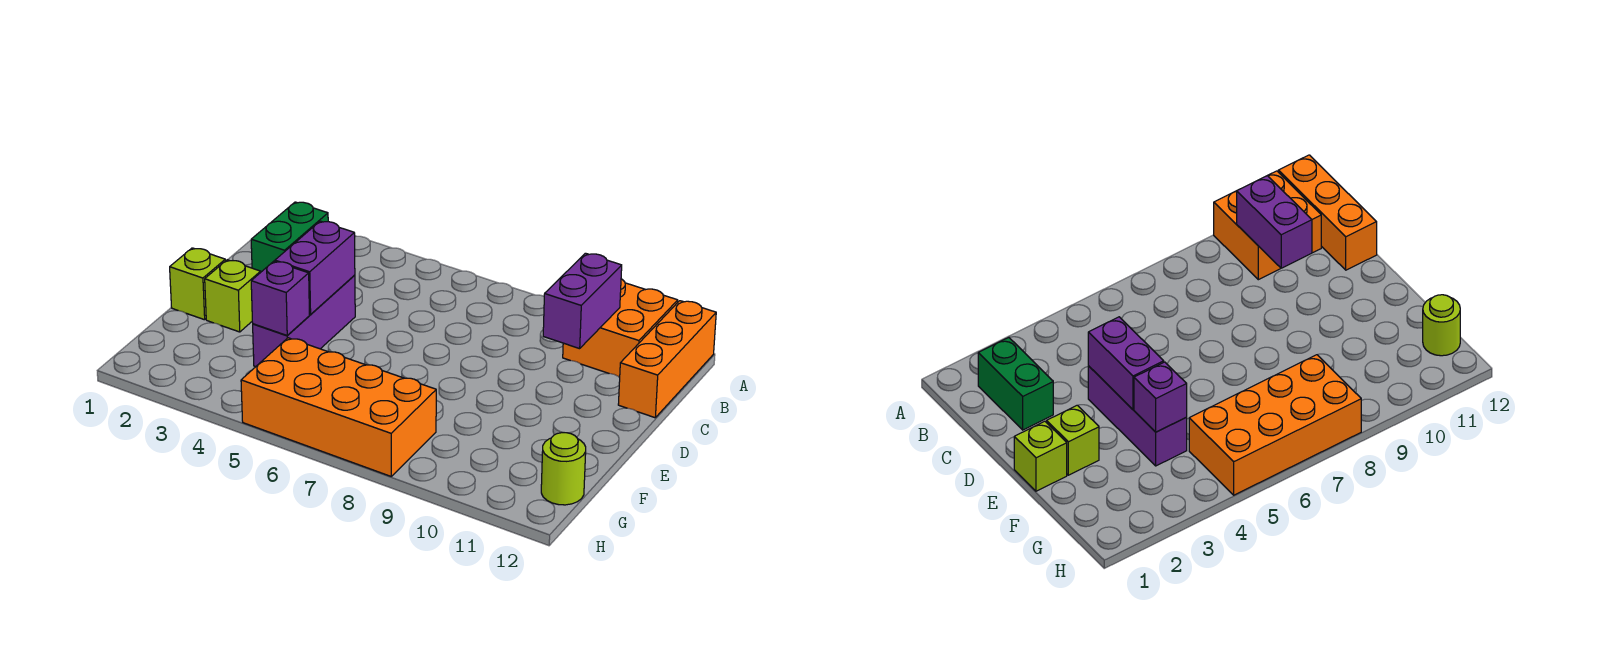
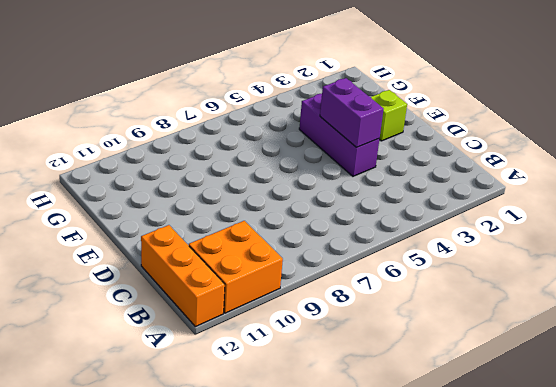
none -> green brick B2:C2 level 1
none -> lime brick E1 level 1

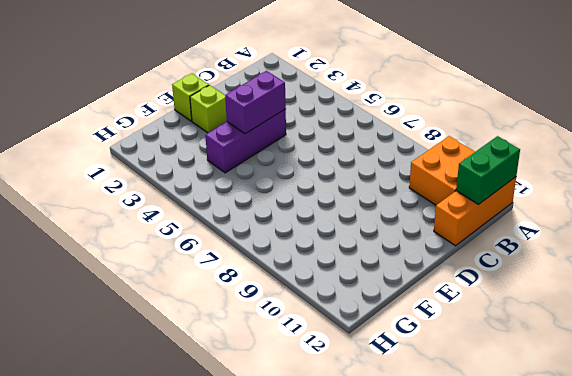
green brick A12:B12 level 2 -> green brick B2:C2 level 1
none -> orange brick G5:H8 level 1
none -> lime round brick G12 level 1

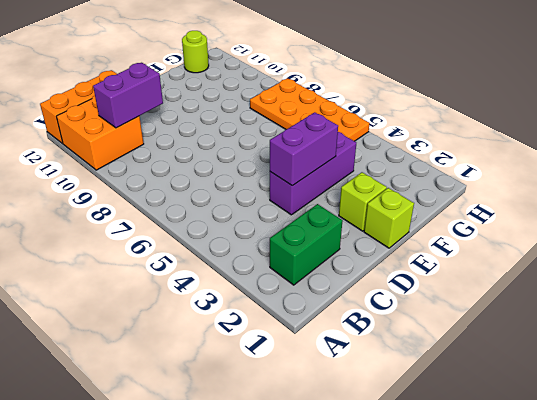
orange plate G5:H8 level 1 -> orange brick G5:H8 level 1
none -> purple brick F4 level 2

